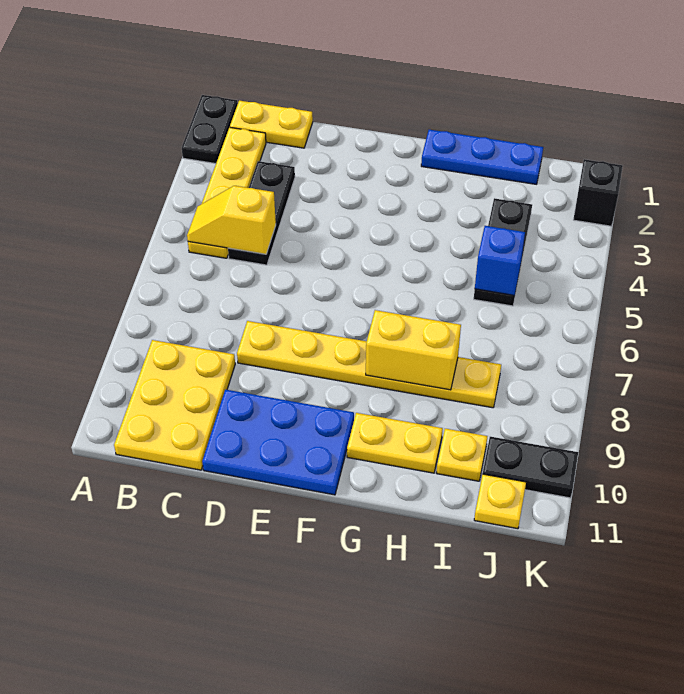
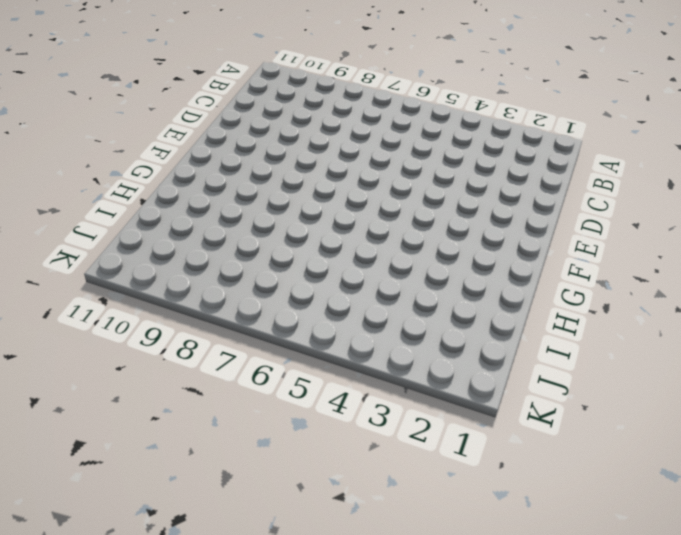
none -> black plate A1:A2 level 1
none -> yellow plate B1:C1 level 1
none -> yellow plate B2:B5 level 1

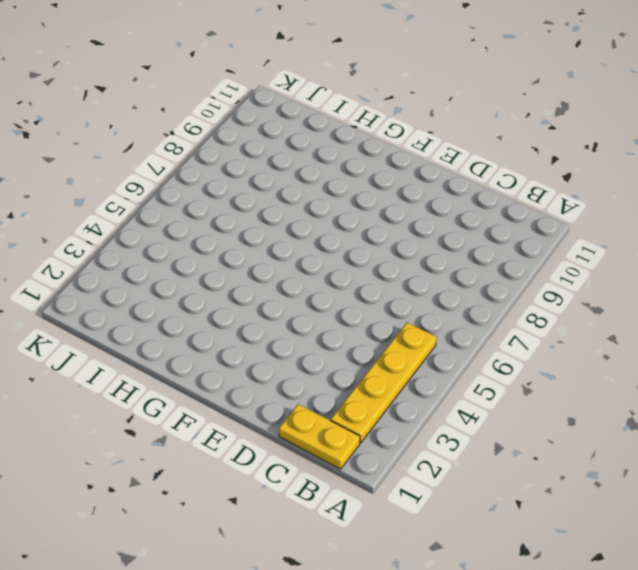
none -> black plate A1:A2 level 1
none -> yellow plate B9:C11 level 1
none -> black plate C3:C5 level 1

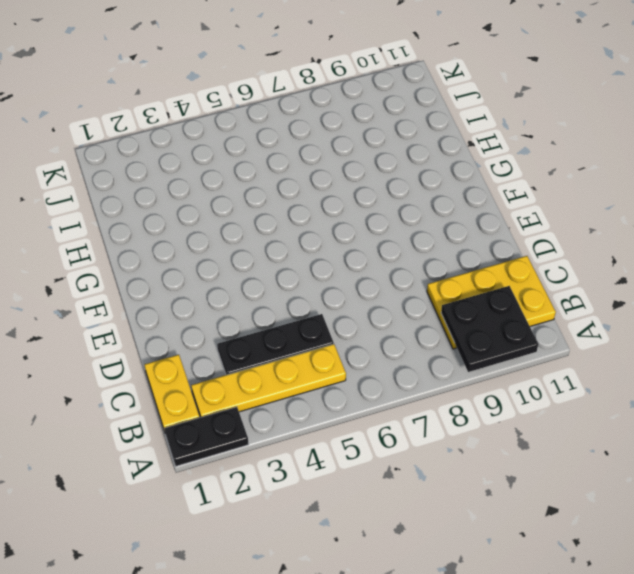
black plate A9:B10 level 2 -> none
none -> yellow plate D8:I8 level 1
none -> blue plate D10:F11 level 1
none -> blue plate G1:I1 level 1

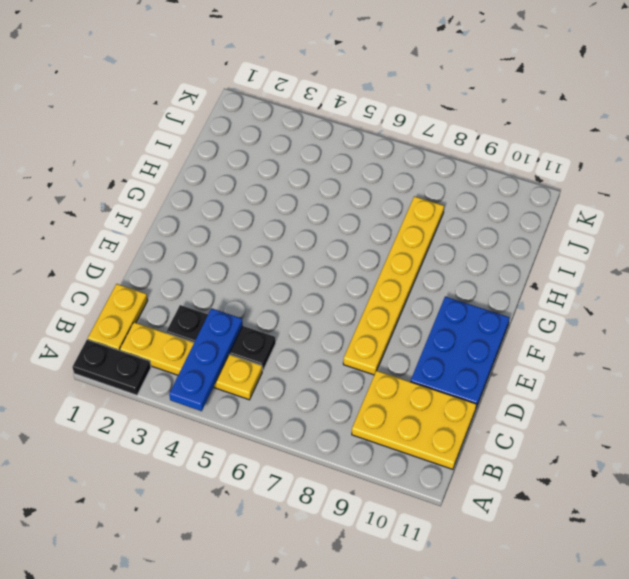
blue plate A4:C4 level 2 -> blue plate G1:I1 level 1
none -> yellow plate G10:H10 level 1
none -> black plate I3:I5 level 1
none -> yellow plate I10 level 1

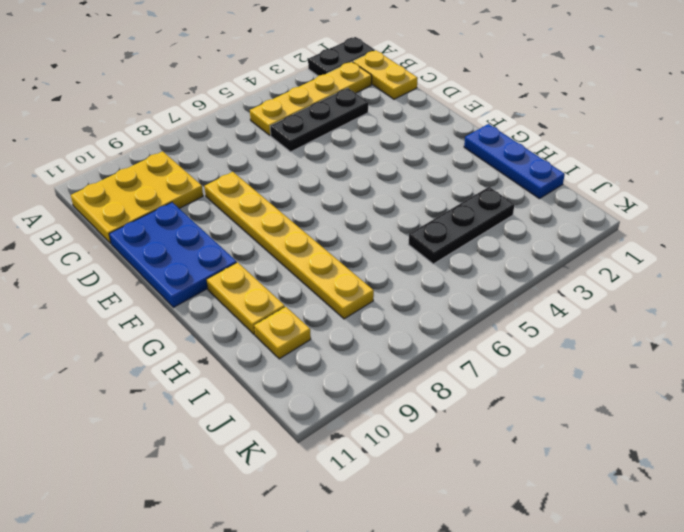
none -> black plate J10:K10 level 1
none -> yellow plate J11 level 1
none -> black brick K2 level 1

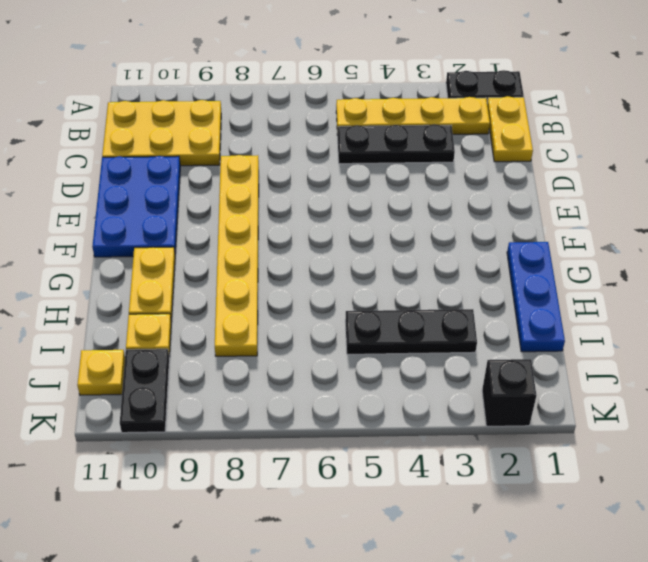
none -> yellow slope B5:C5 level 2 top C
none -> yellow brick G8:H8 level 2
none -> blue brick I5 level 2

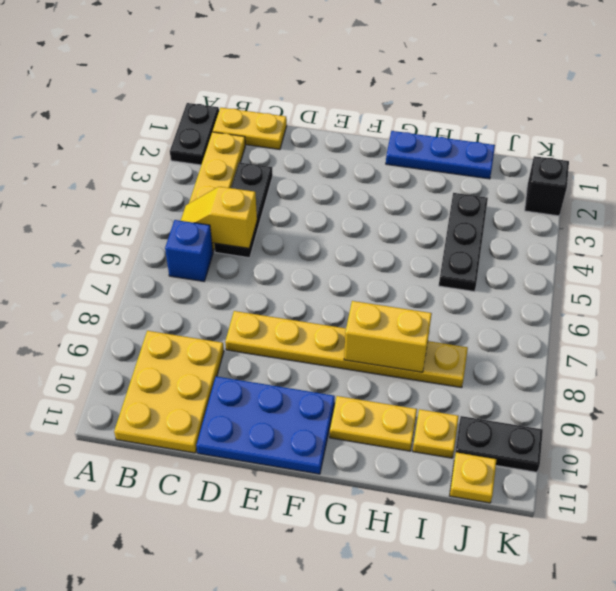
blue brick B6 level 1 -> blue brick I5 level 2

